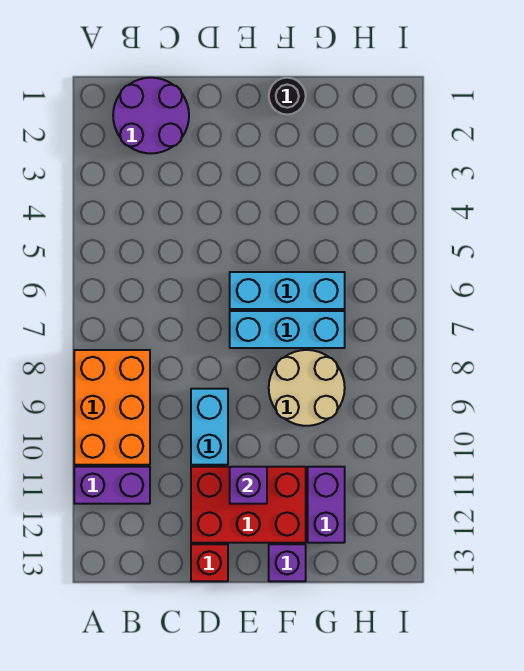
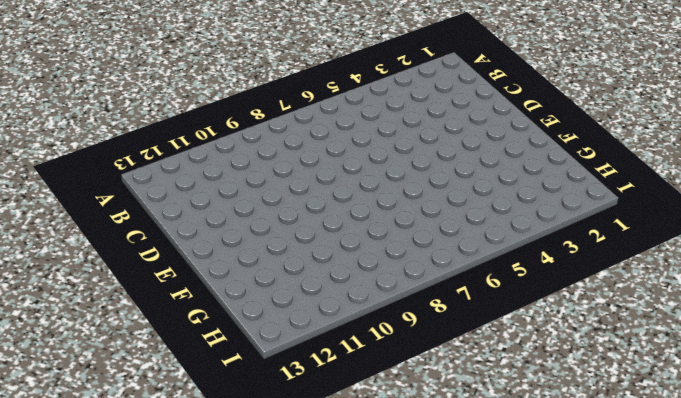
none -> orange brick A8:B10 level 1
none -> purple brick A11:B11 level 1
none -> purple round brick B1:C2 level 1

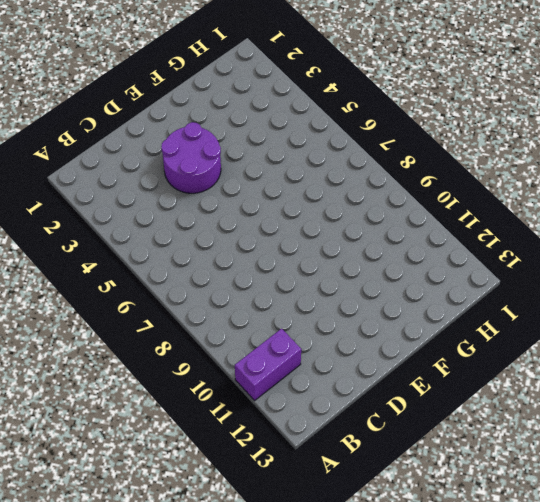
purple round brick D3:E4 level 1 -> purple round brick B1:C2 level 1
none -> orange brick A8:B10 level 1
none -> cyan brick D9:D10 level 1
none -> red brick D11:F12 level 1

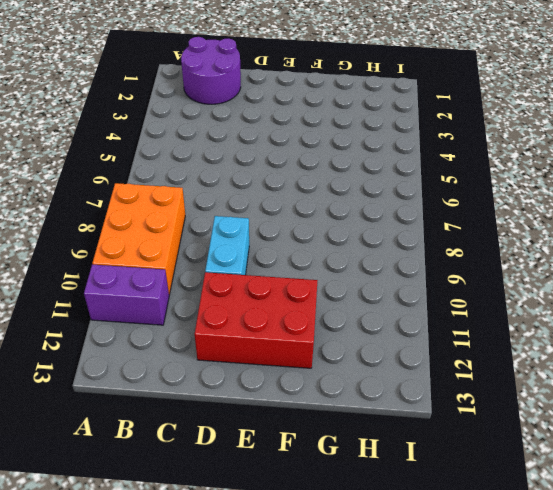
none -> red brick D13 level 1
none -> cyan brick E6:G6 level 1
none -> cyan brick E7:G7 level 1

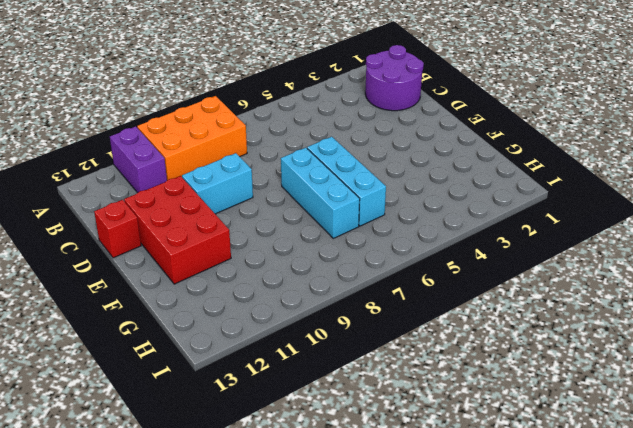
none -> black round brick F1 level 1
none -> tan round brick F8:G9 level 1
none -> purple brick F13 level 1

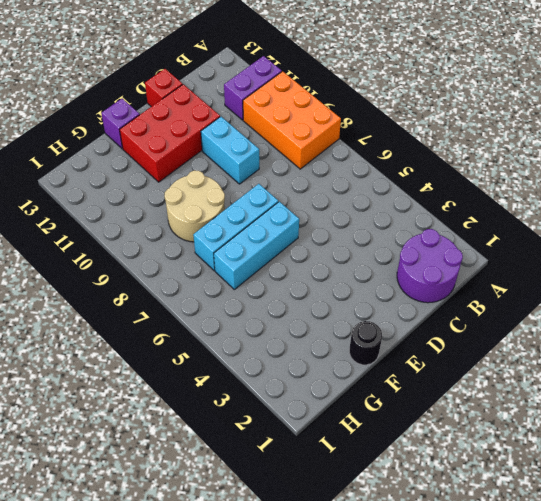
none -> purple brick G11:G12 level 1
none -> purple brick E11 level 2

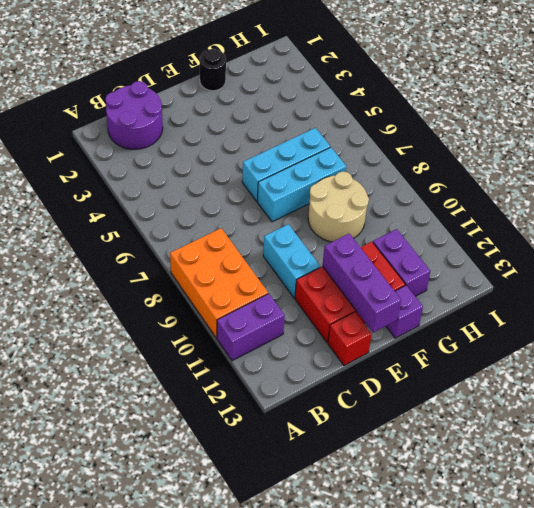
purple brick E11:E13 level 2 -> purple brick E11 level 2

